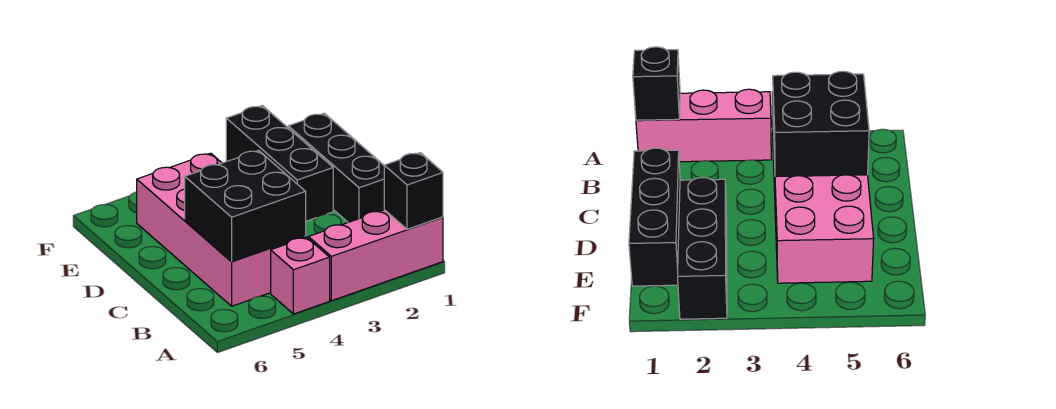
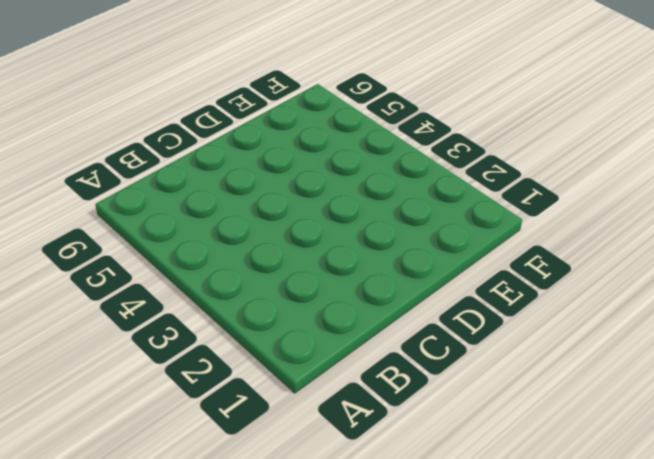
none -> pink brick A1:A3 level 1
none -> pink brick A4 level 1

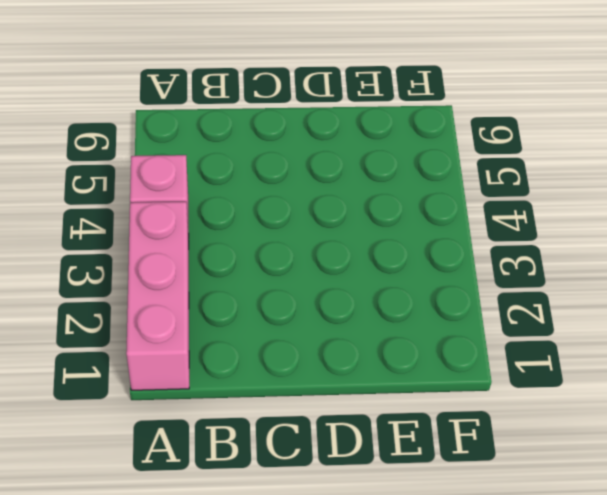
none -> pink brick B4:E5 level 1
none -> black brick C1:E1 level 1

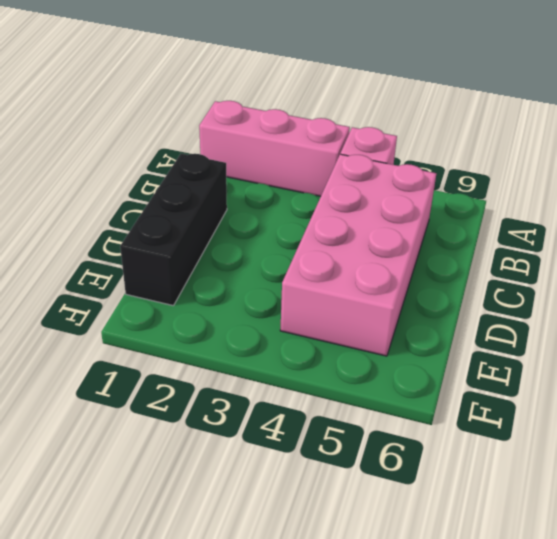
none -> black brick D2:F2 level 1
none -> black brick A1 level 2

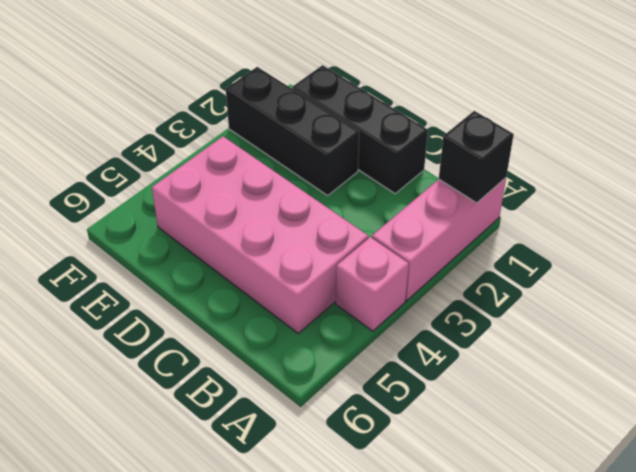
none -> black brick B4:C5 level 2

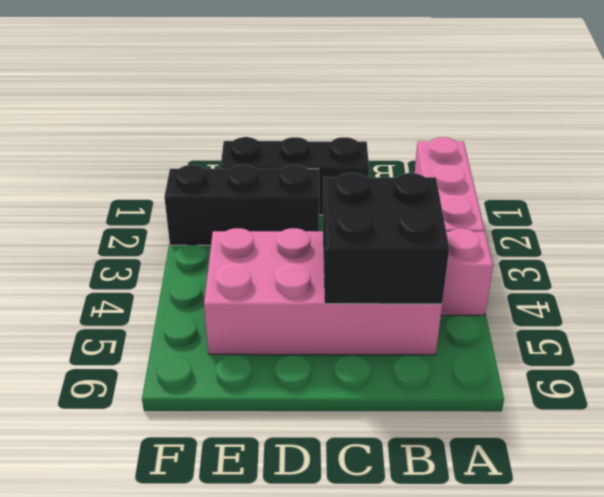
none -> black brick A1 level 2

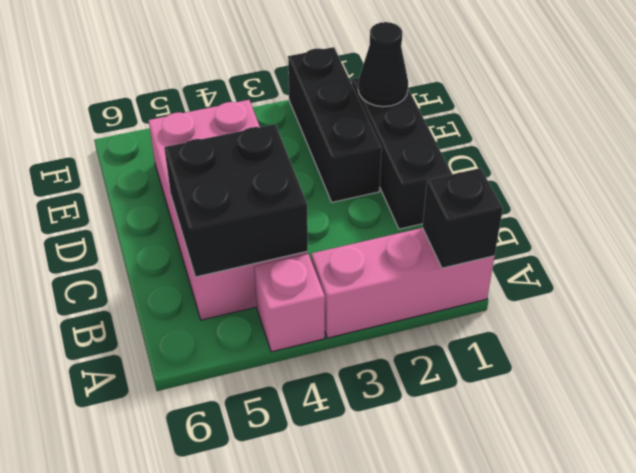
black cone E1 level 2 -> none

